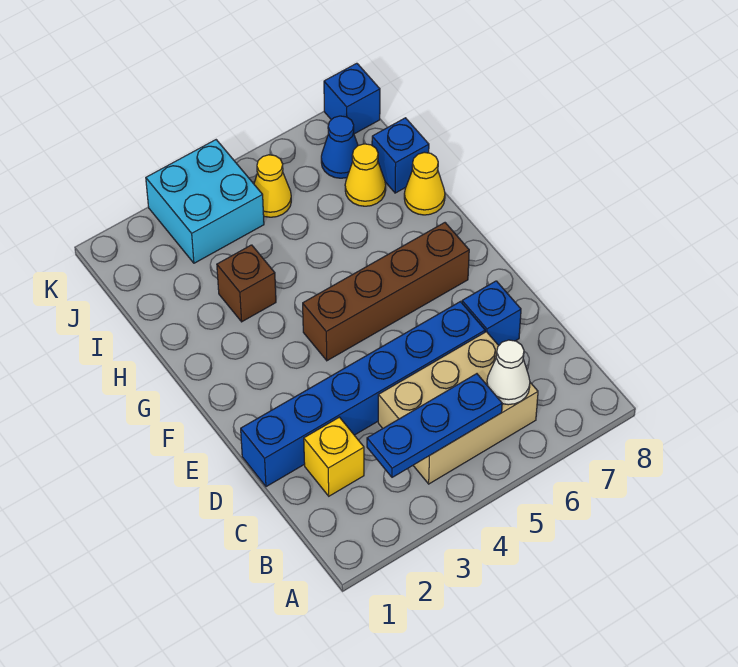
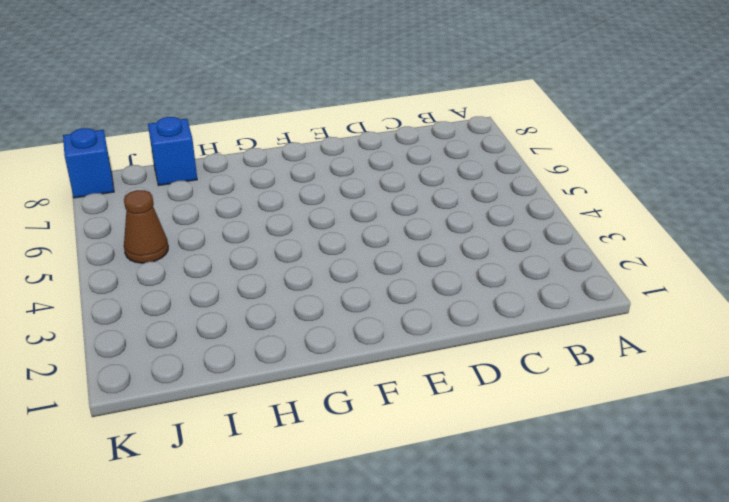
brown cone J5 level 1 -> yellow cone J5 level 1
none -> tan brick B4:C6 level 1
none -> yellow brick C2 level 1
none -> blue brick D1:D6 level 1

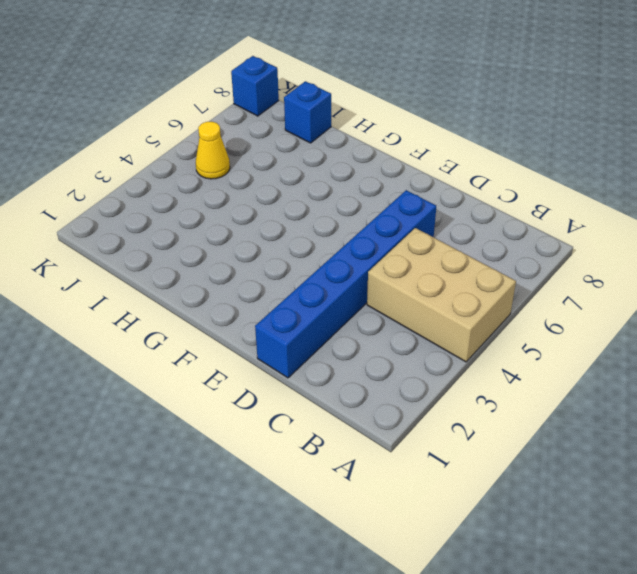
tan brick A4:C5 level 1 -> tan brick B4:C6 level 1
none -> yellow brick C2 level 1
none -> blue brick D7 level 1
none -> brown brick F4:F7 level 1

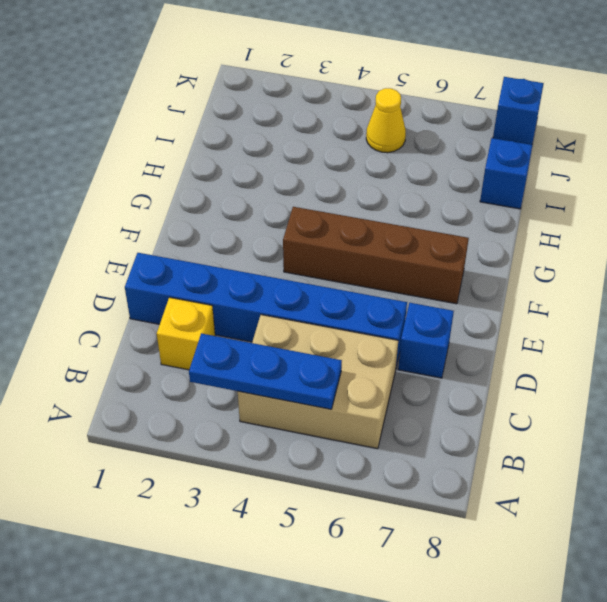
none -> brown brick H3 level 1
none -> yellow cone H8 level 1
none -> yellow cone I7 level 1

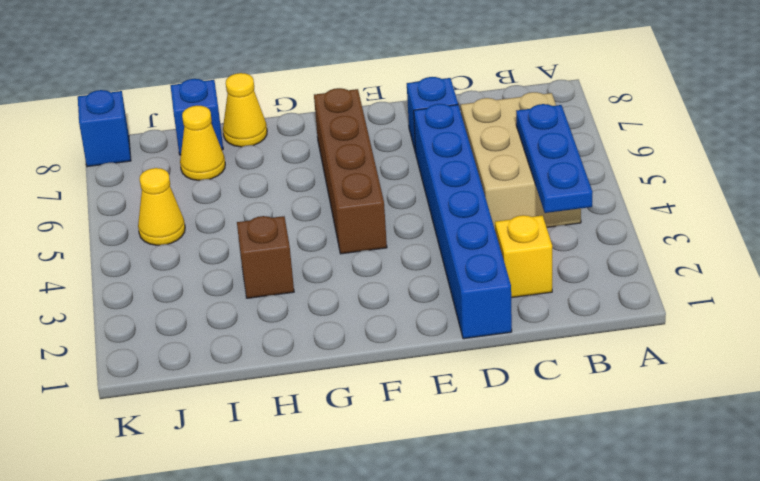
none -> cyan brick J3:K4 level 1
none -> blue cone J7 level 1
none -> white cone B6 level 2

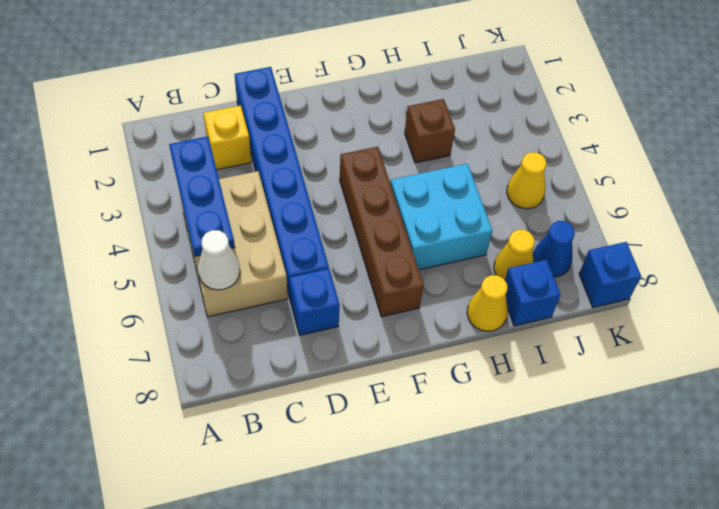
cyan brick G5:H6 level 1 -> cyan brick J3:K4 level 1

